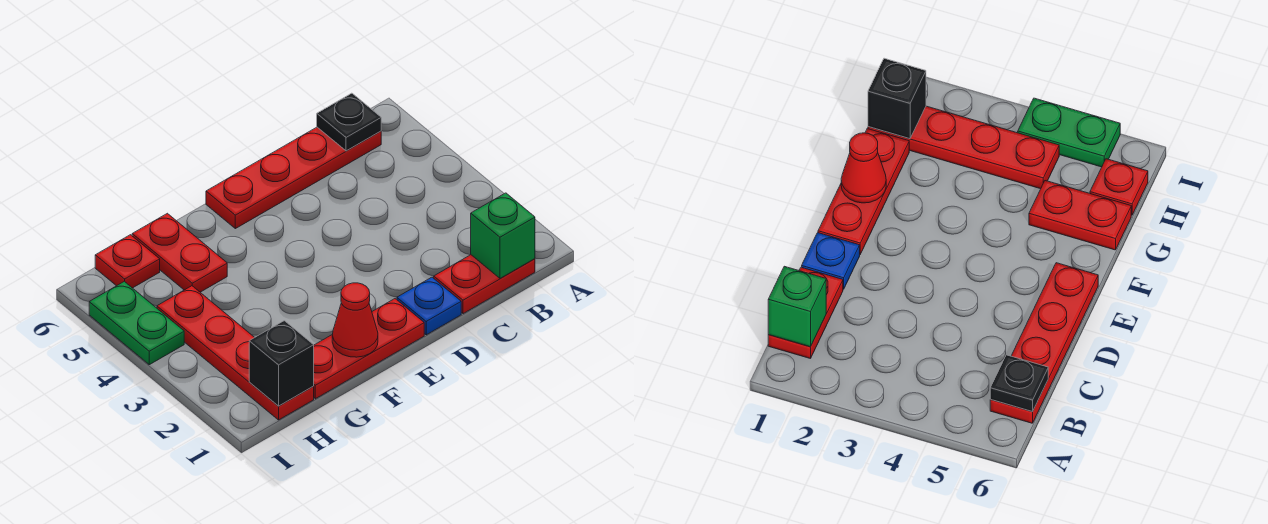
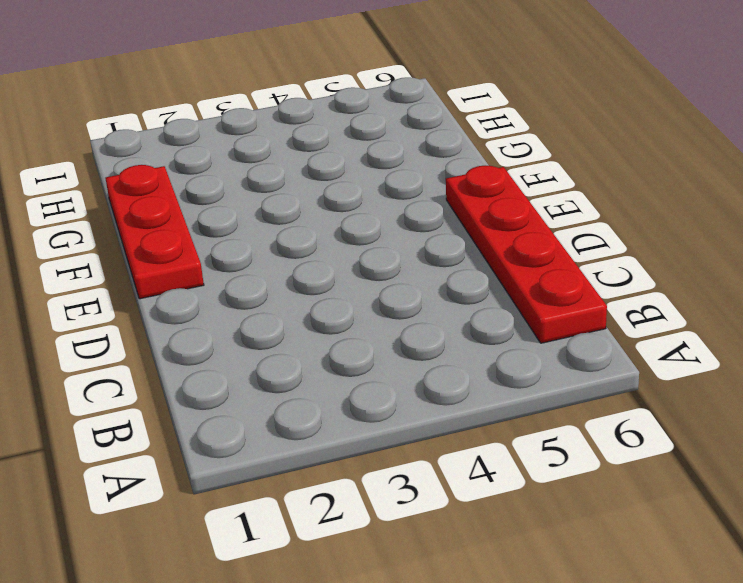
none -> red plate B1:C1 level 1
none -> blue plate D1 level 1
none -> red plate G5:G6 level 1

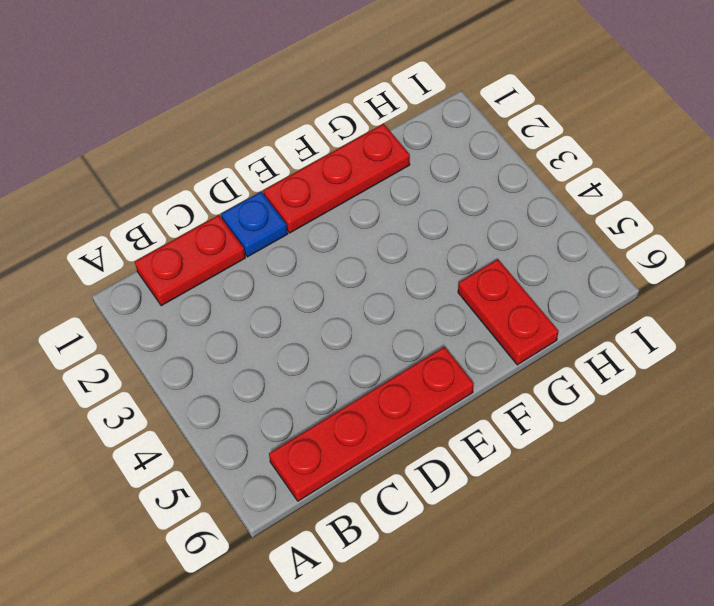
none -> red plate H1:H4 level 1
none -> red plate H6 level 1
none -> green plate I4:I5 level 1

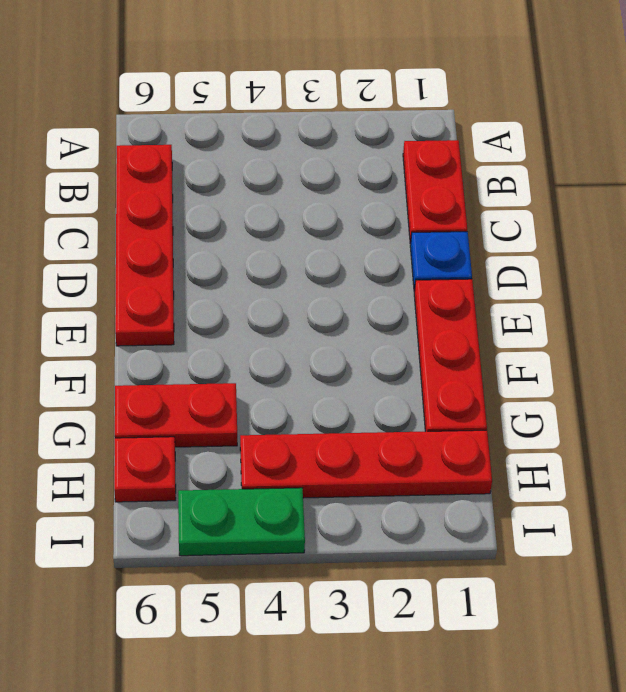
none -> green brick B1 level 2
none -> black plate B6 level 2
none -> red cone F1 level 2

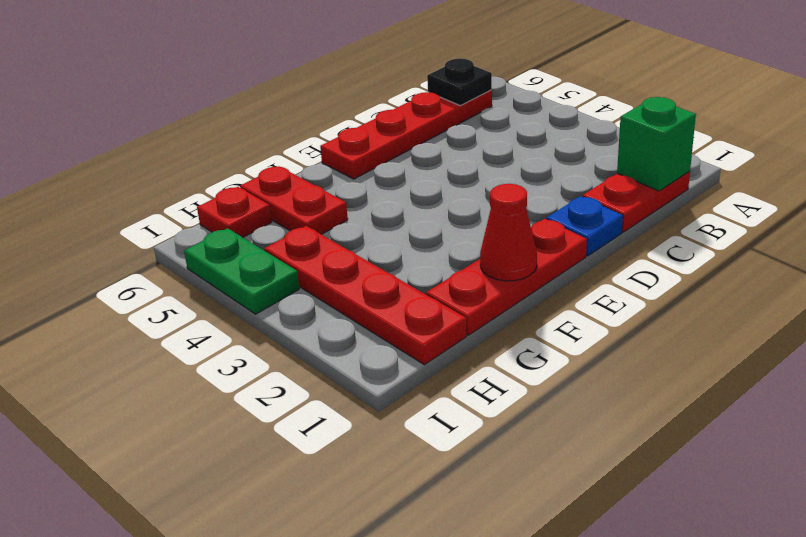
none -> black brick H1 level 2

